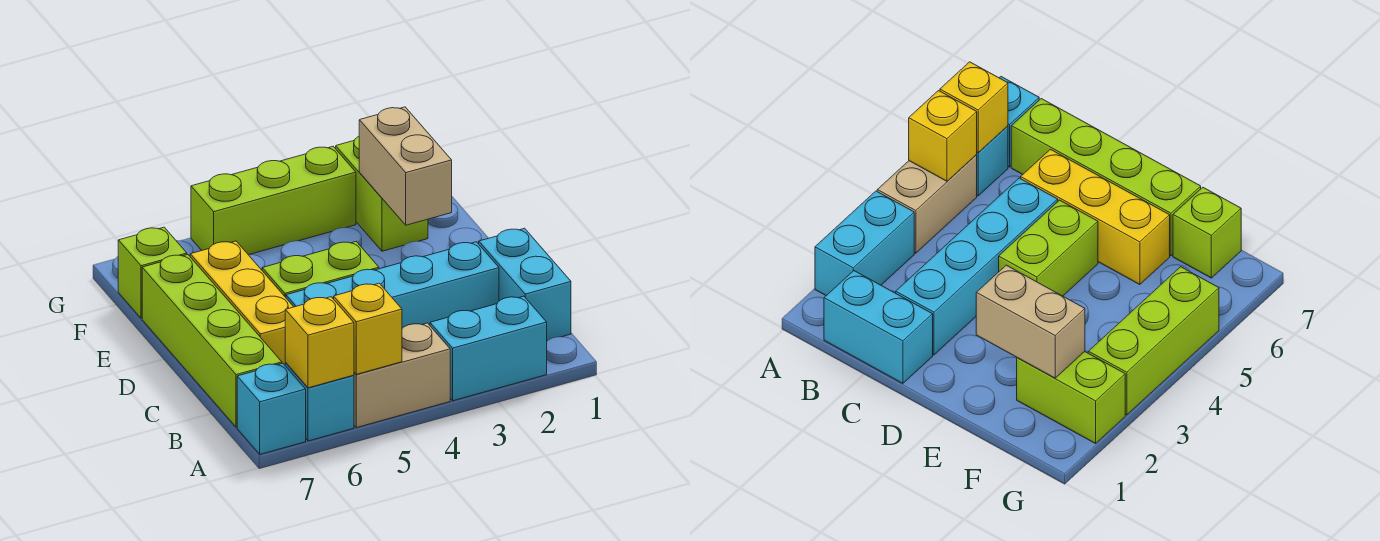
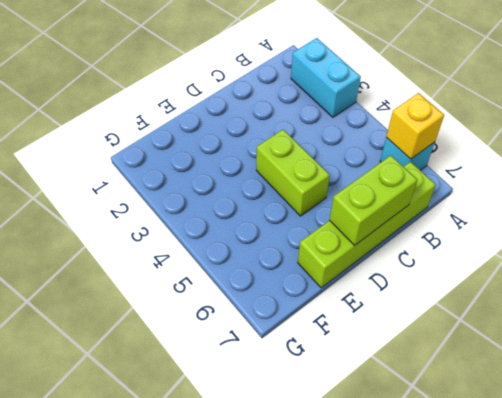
lime brick C7:D7 level 2 -> lime brick F2:G2 level 1
none -> tan brick A4:A5 level 1
none -> cyan brick A7 level 1
none -> cyan brick B1:C1 level 1

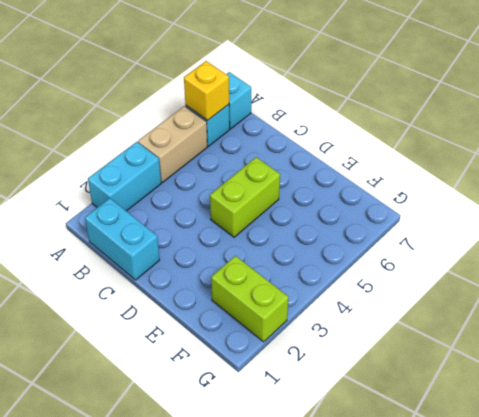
none -> lime brick B7:E7 level 1
none -> cyan brick C2:C5 level 1
none -> yellow brick C6:E6 level 1

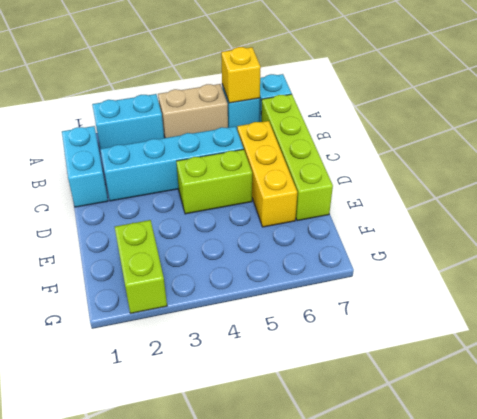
none -> lime brick F7 level 1
none -> lime brick G3:G5 level 1
none -> yellow brick A5 level 2

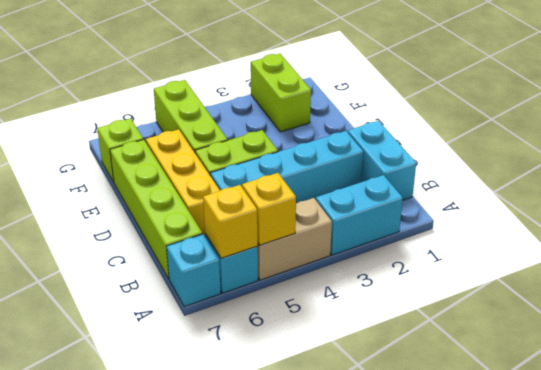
lime brick E5:G5 level 1 -> lime brick G3:G5 level 1
none -> tan brick E2:F2 level 2

